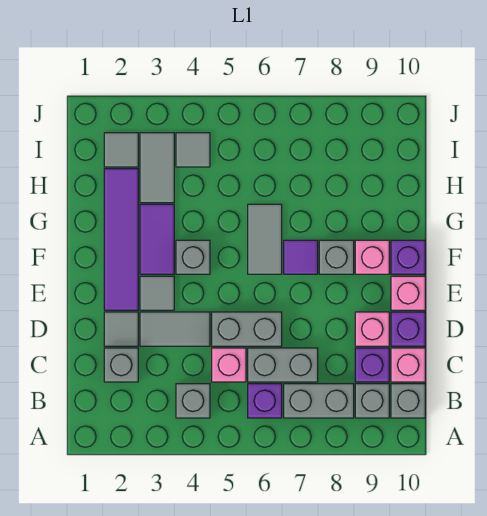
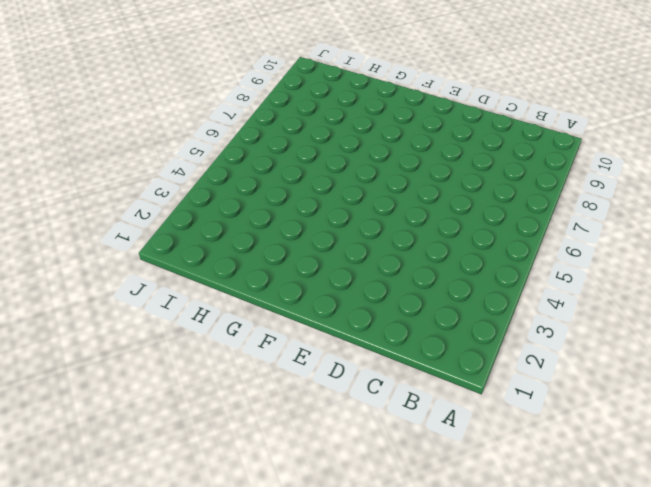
none -> grey brick B4 level 1
none -> purple brick B6 level 1
none -> grey brick B7:B8 level 1

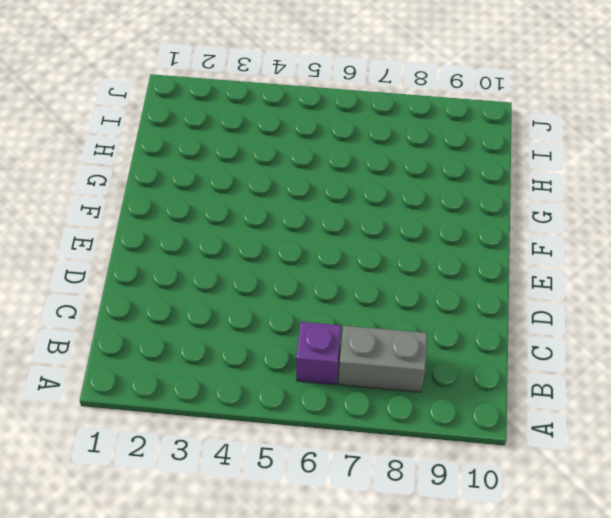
none -> grey brick B4 level 1
none -> grey brick B9 level 1
none -> grey brick B10 level 1

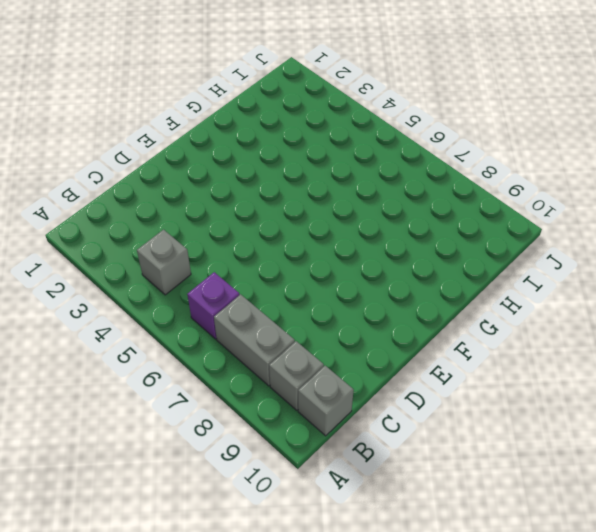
none -> grey brick C2 level 1
none -> pink brick C5 level 1
none -> grey brick C6:C7 level 1

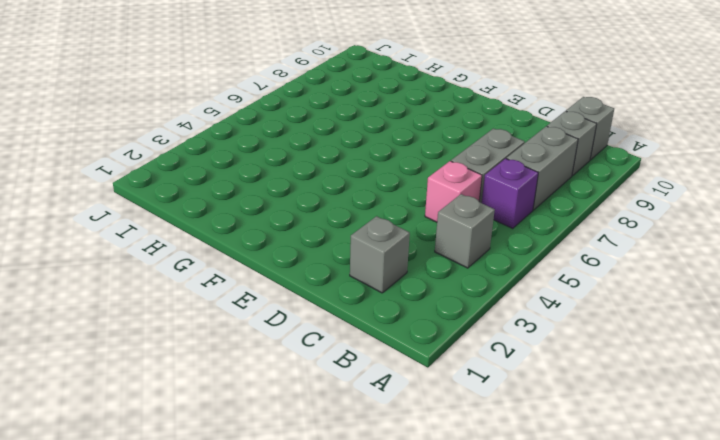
none -> purple brick C9 level 1
none -> pink brick C10 level 1
none -> grey tile D2 level 1

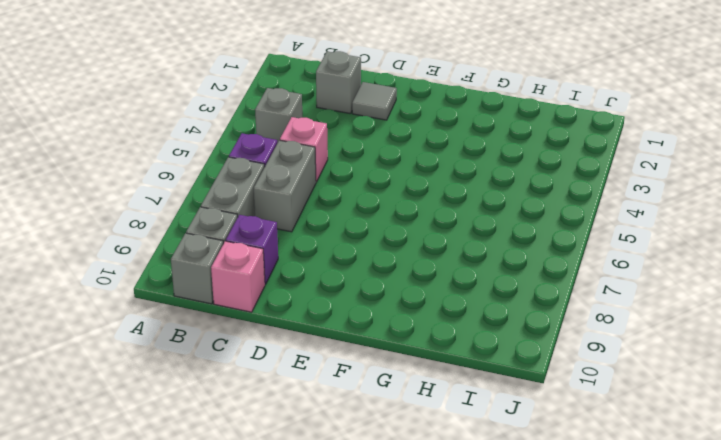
none -> grey tile D3:D4 level 1
none -> grey brick D5:D6 level 1
none -> pink brick D9 level 1

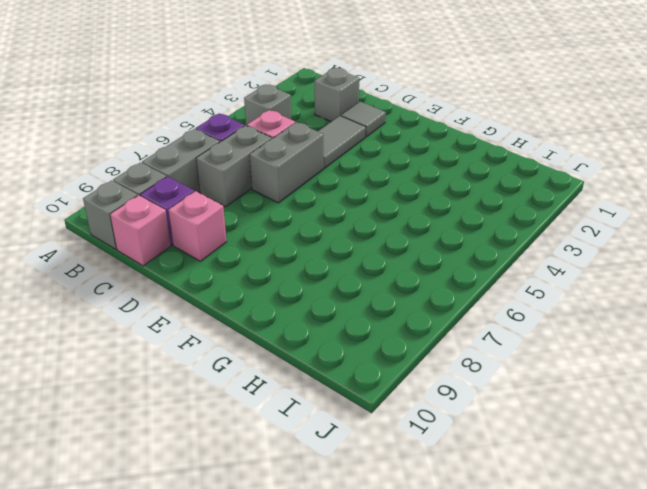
none -> purple brick D10 level 1
none -> purple tile E2:H2 level 1
none -> grey tile E3 level 1

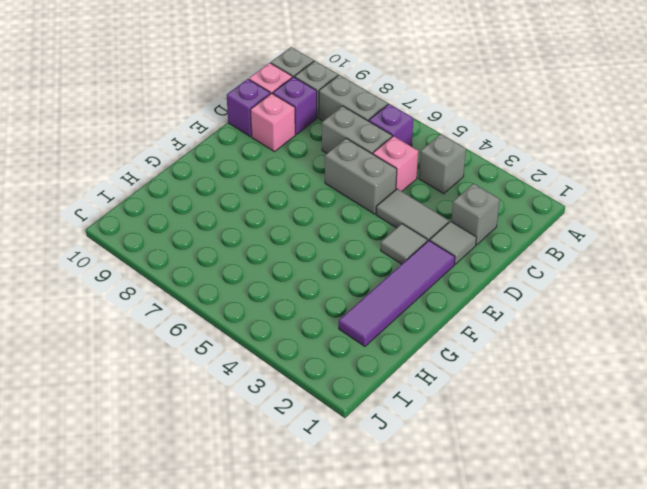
none -> pink brick E10 level 1
none -> purple tile F3:G3 level 1
none -> grey brick F4 level 1

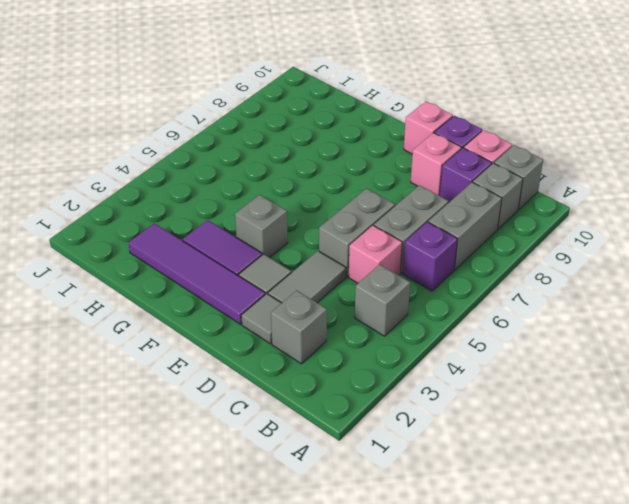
none -> grey tile F6:G6 level 1
none -> purple tile F7 level 1
none -> grey brick F8 level 1

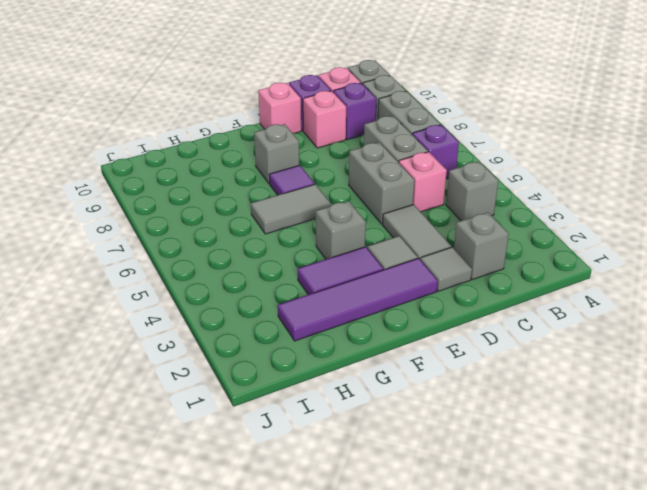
none -> pink brick F9 level 1
none -> purple brick F10 level 1
none -> grey tile H3:I3 level 1

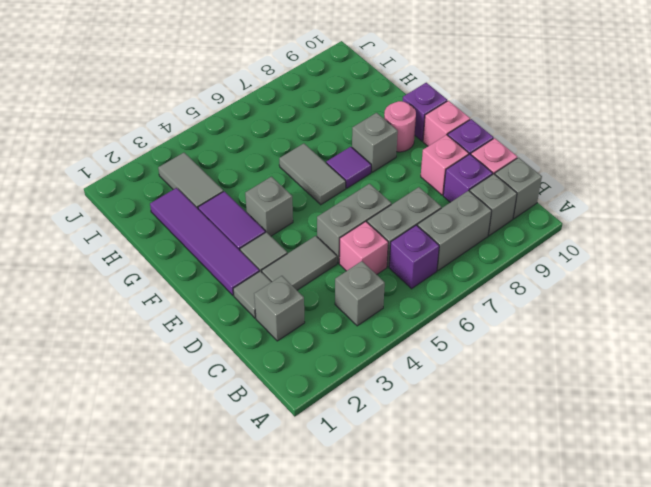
pink round brick F9 level 1 -> pink brick F9 level 1
none -> grey tile I2 level 1
none -> grey tile I4 level 1

